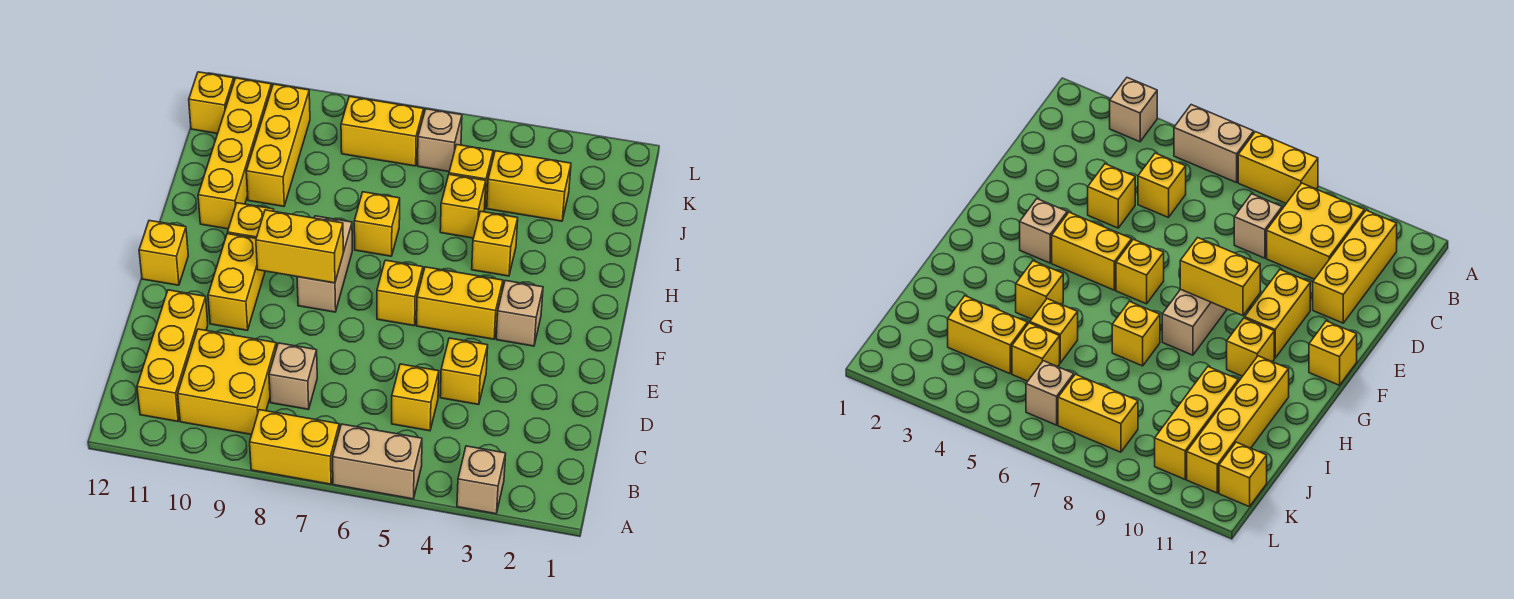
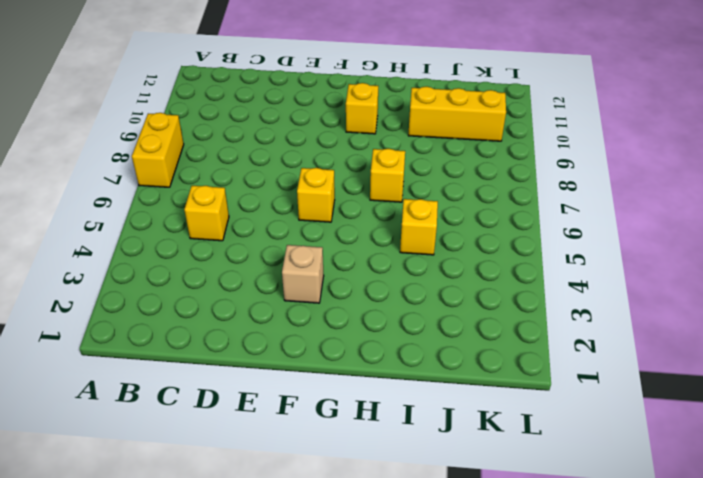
none -> tan brick A3 level 1
none -> tan brick A5:A6 level 1
none -> yellow brick B9:C10 level 1

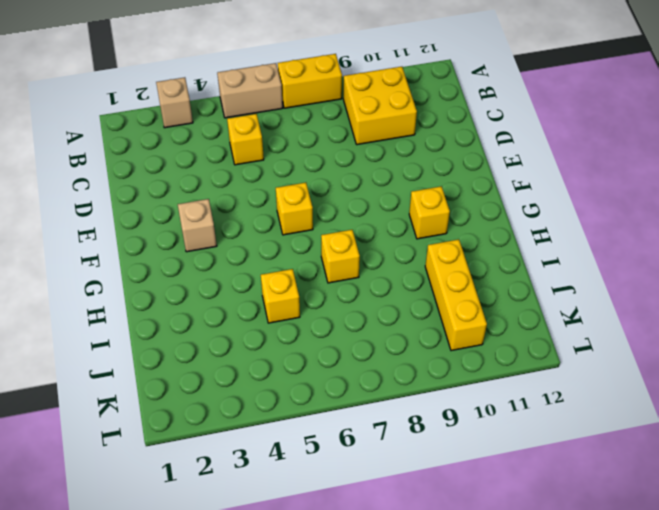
none -> yellow brick B11:D11 level 1
none -> tan brick C8 level 1
none -> yellow brick D4 level 1

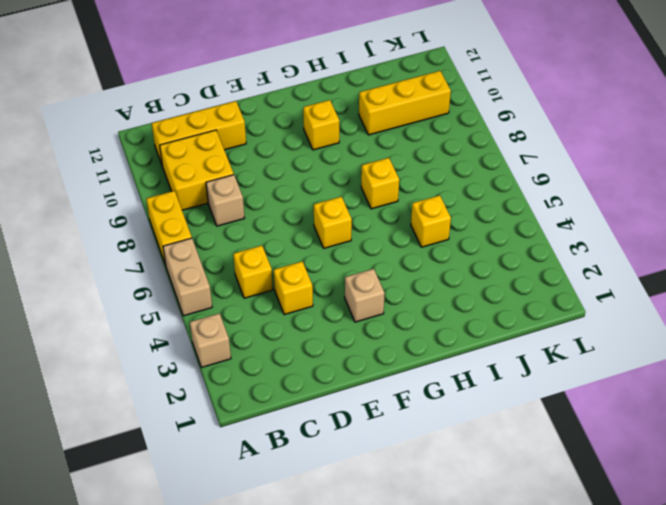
none -> yellow brick E10:F10 level 1
none -> yellow brick F4:F5 level 1
none -> tan brick F8:G8 level 1

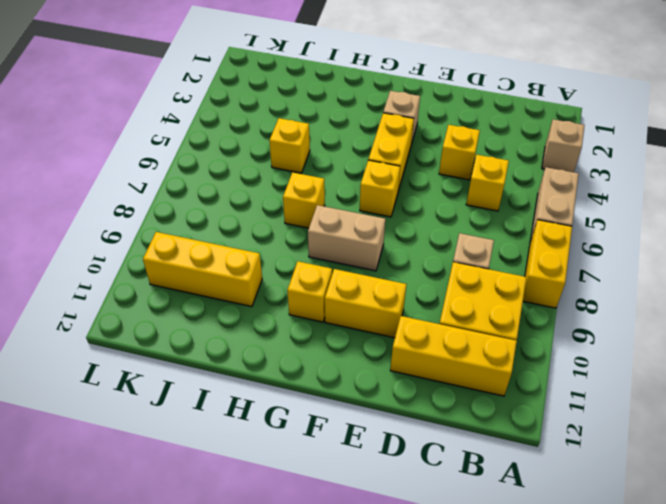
none -> yellow brick F12 level 1
none -> yellow brick H4 level 1
none -> yellow brick H11:K11 level 1

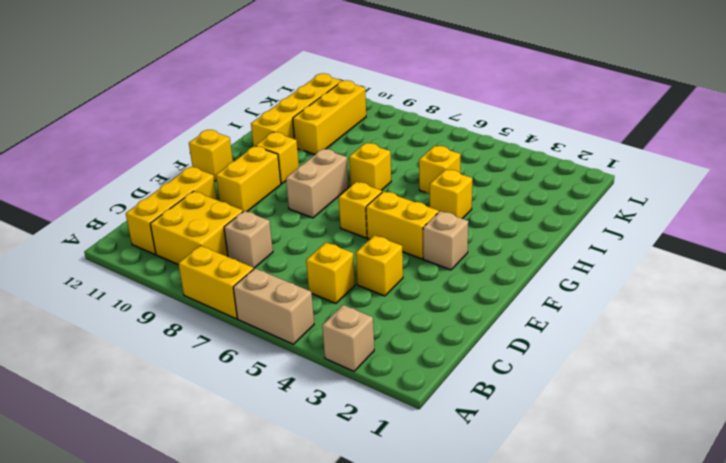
none -> yellow brick J3:J4 level 1
none -> yellow brick J5 level 1
none -> tan brick K6 level 1

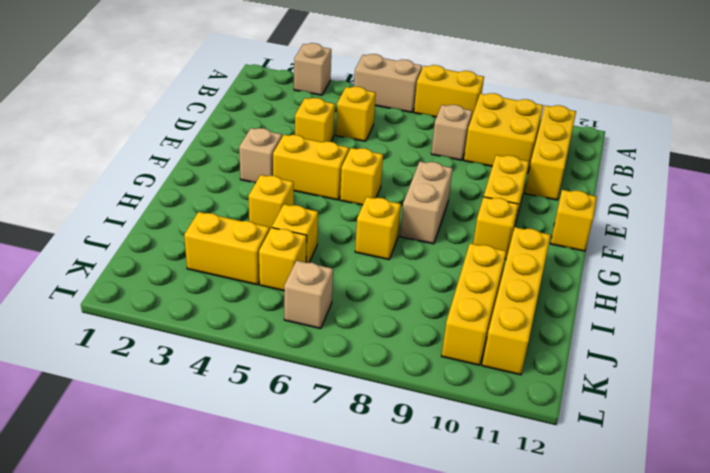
none -> yellow brick K7:K8 level 1
none -> yellow brick K12 level 1
none -> yellow brick F8:F9 level 2

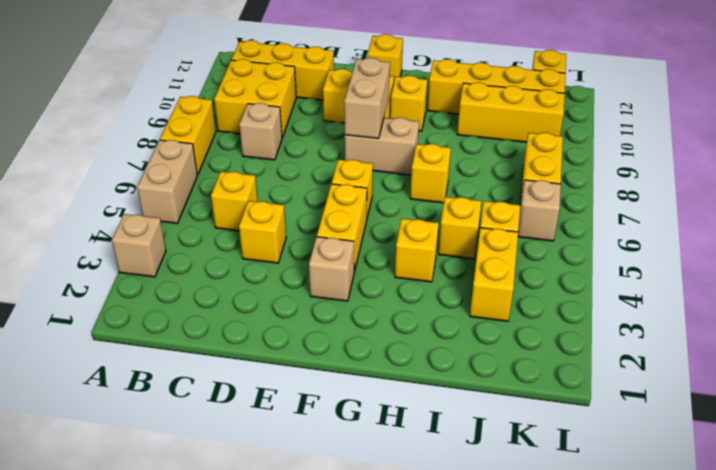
tan brick F8:F9 level 2 -> yellow brick F8:F9 level 2

